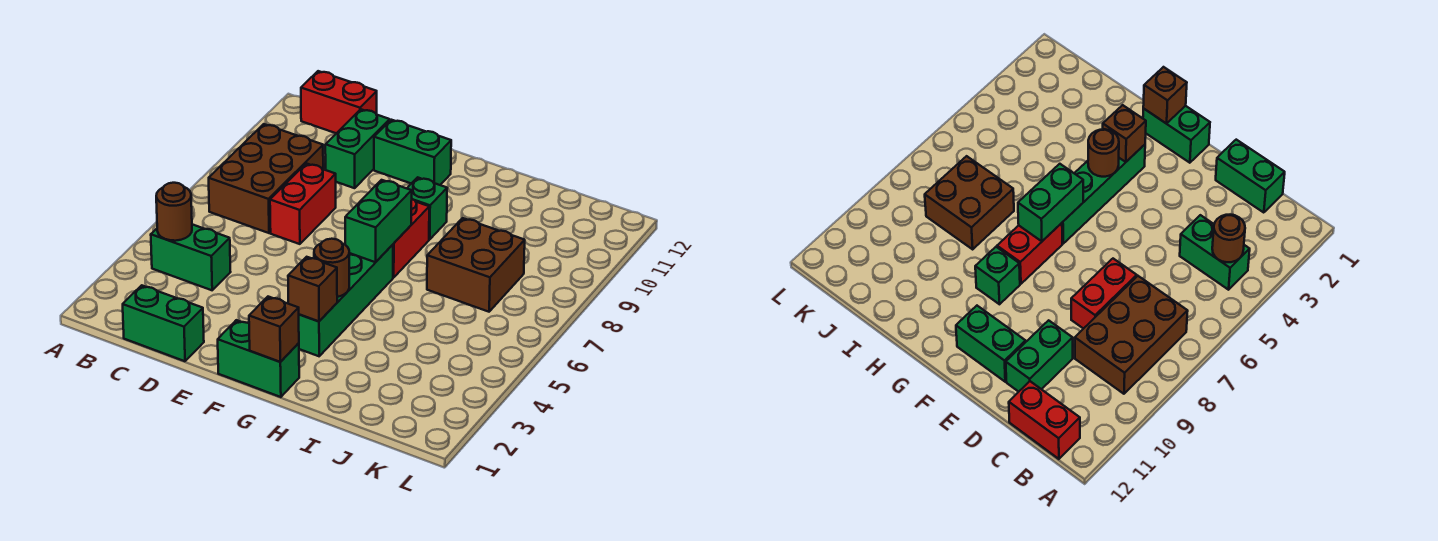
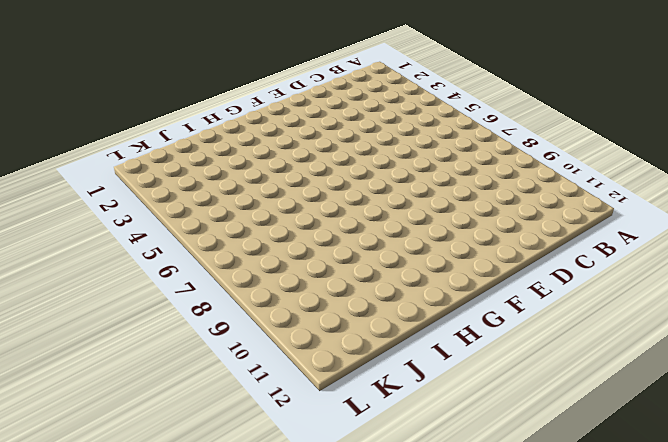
none -> green brick B4:C4 level 1
none -> brown brick B7:C9 level 1
none -> red brick B12:C12 level 1

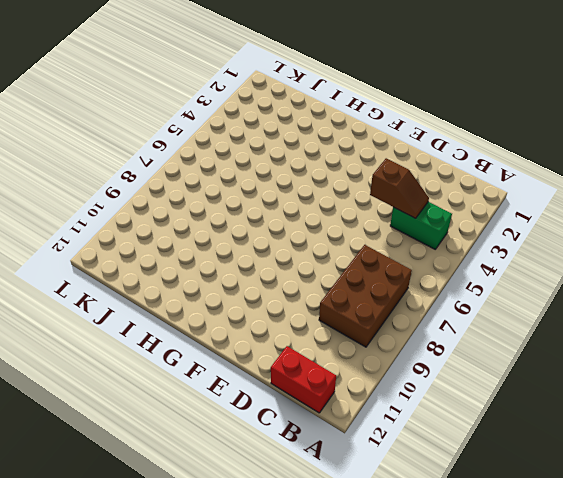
brown slope C4:D4 level 2 top D -> none
none -> green brick C1:D1 level 1
none -> red brick D7:D8 level 1
none -> green brick D10:D11 level 1

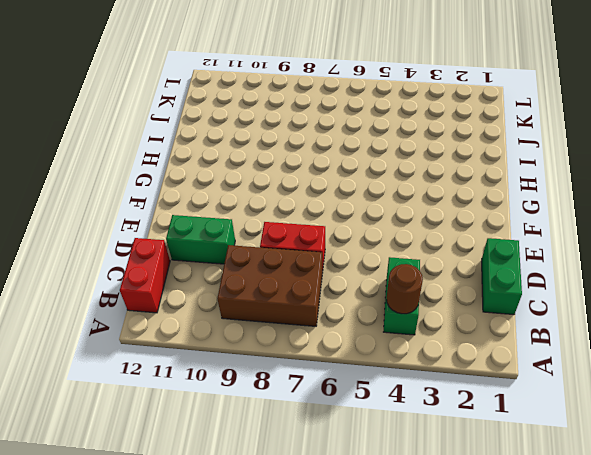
none -> green brick E11:F11 level 1
none -> green brick F1:G1 level 1
none -> green brick G3:G6 level 1

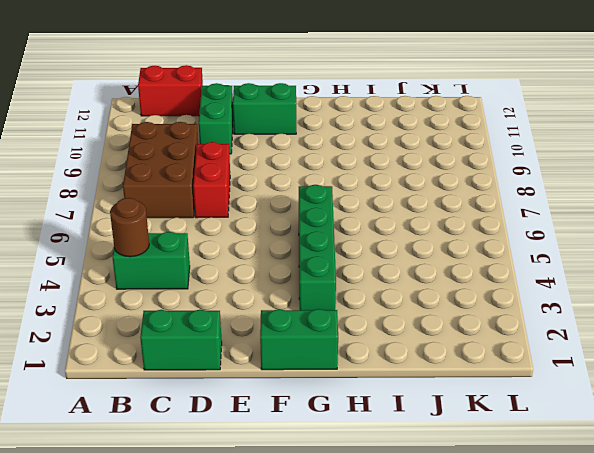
none -> red brick G7:G8 level 1
none -> green brick G9 level 1
none -> brown brick I7:J8 level 1

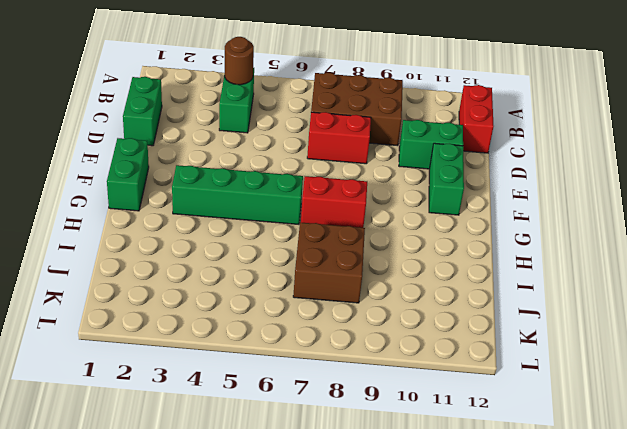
none -> green brick G9 level 1
none -> brown brick G1 level 2
none -> brown brick G3 level 2

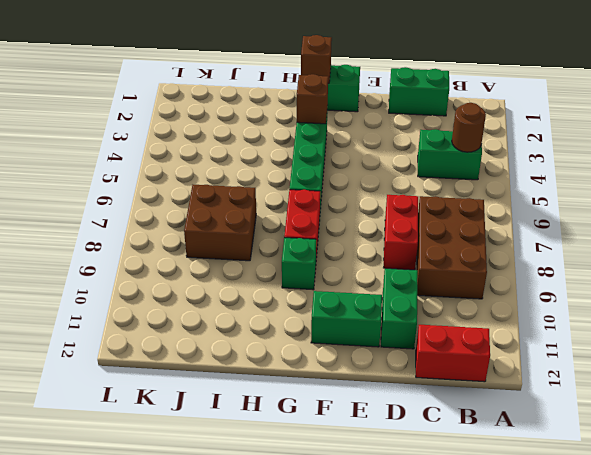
none -> brown round brick G4 level 2
none -> green brick G6:G7 level 2

